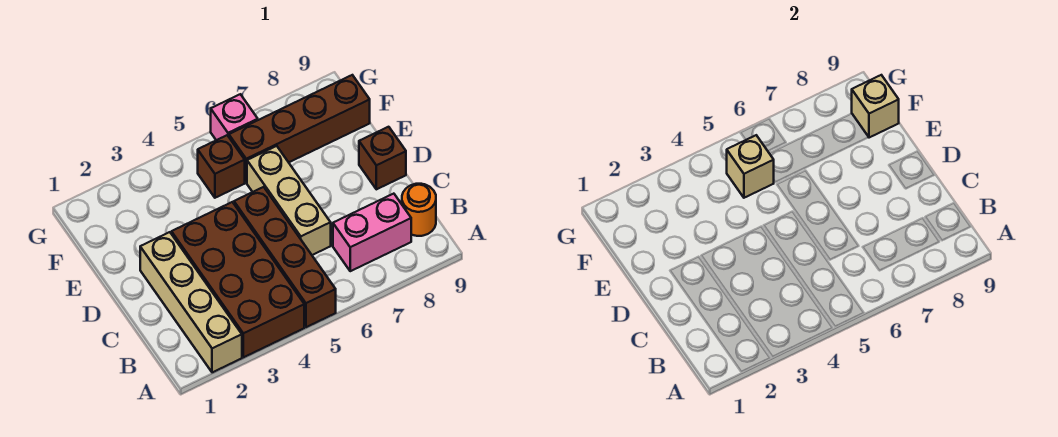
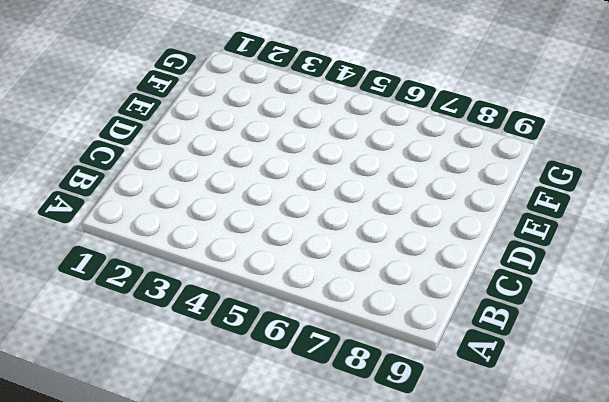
none -> tan brick A2:D2 level 1
none -> brown brick A3:D4 level 1
none -> brown brick A5:D5 level 1

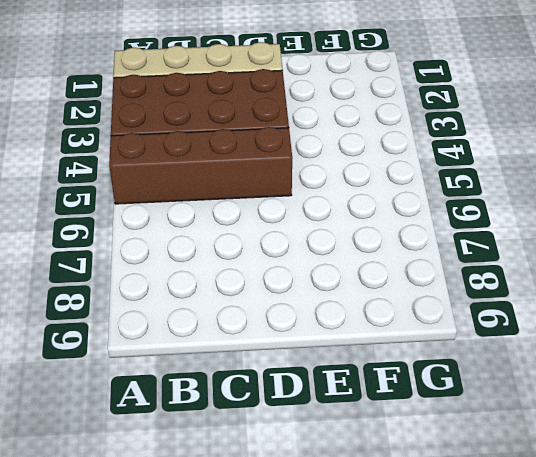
none -> pink brick B7:B8 level 1
none -> orange round brick B9 level 1
none -> tan brick C6:E6 level 1

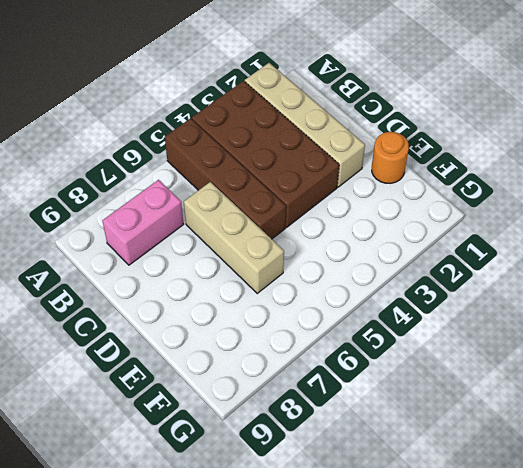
orange round brick E1 level 1 -> orange round brick B9 level 1
none -> brown brick D9 level 1
none -> brown brick F5 level 1
none -> brown brick F6:F9 level 1

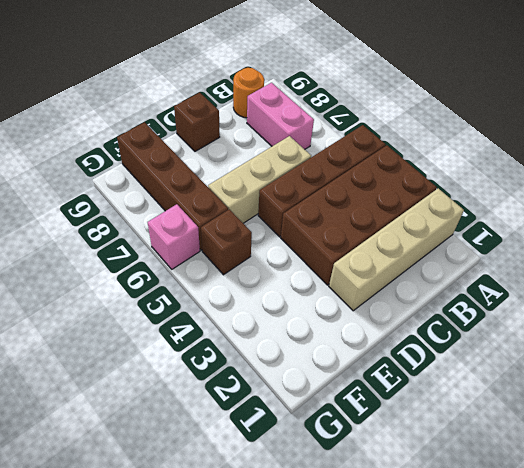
none -> tan brick F5 level 2
none -> tan brick F9 level 2

